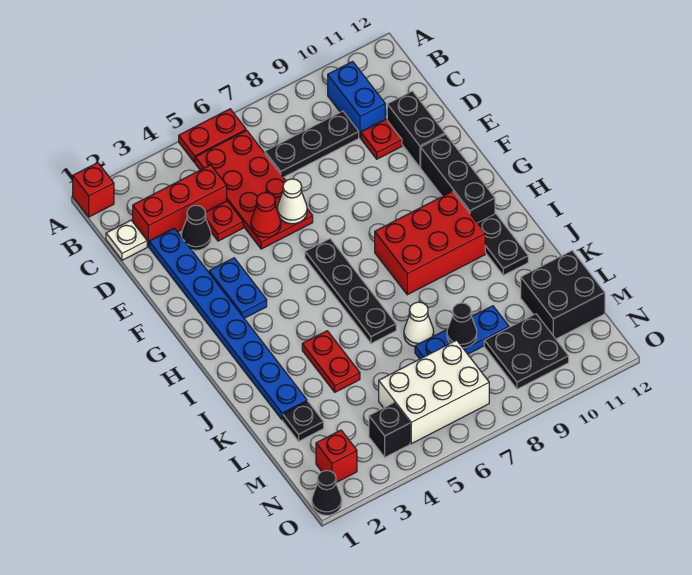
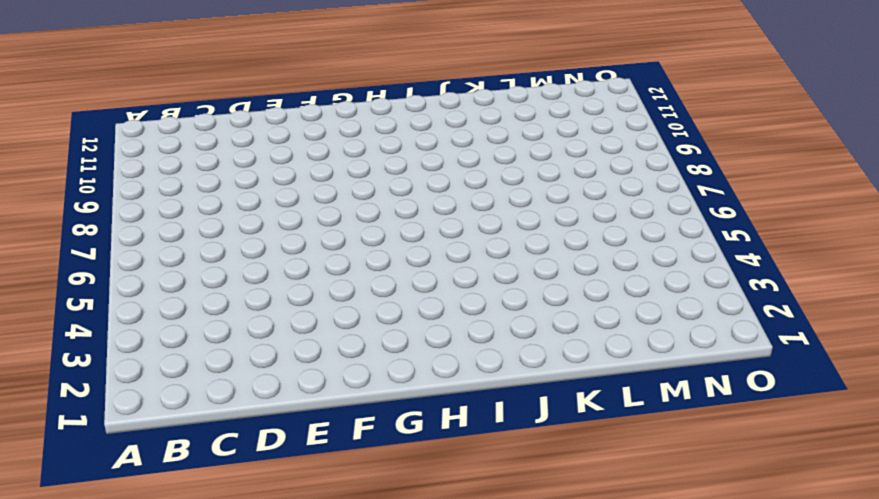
none -> red brick A1 level 1
none -> red plate A5:A6 level 1
none -> red plate B5:E6 level 1
none -> blue brick B10:C10 level 1

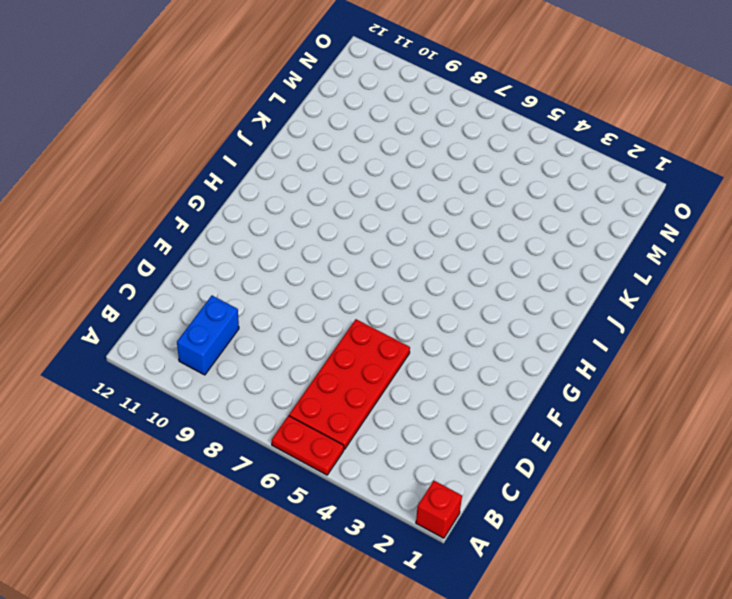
none -> white plate C1 level 1
none -> red brick C2:C4 level 1
none -> black plate C7:C9 level 1
none -> blue plate D2:K2 level 1

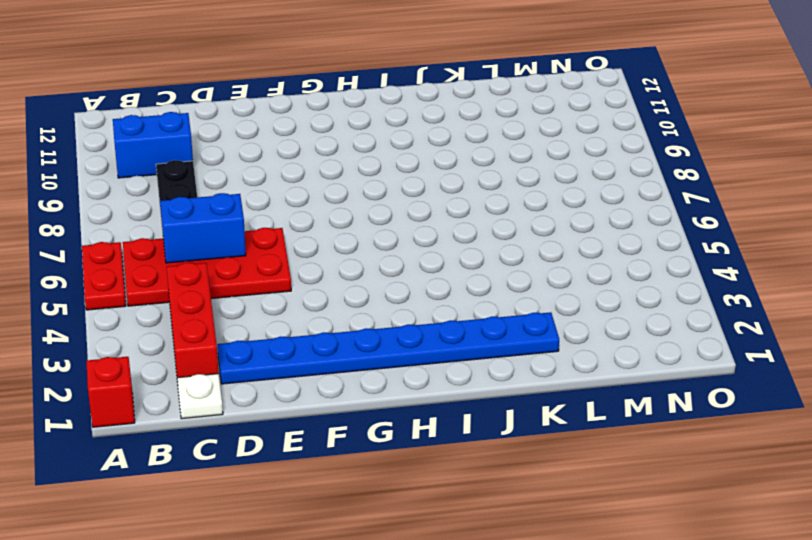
blue brick C6:D6 level 2 -> none
none -> black cone D3 level 1
none -> red plate D4 level 1
none -> red plate D10 level 1
none -> black brick D11:E11 level 1

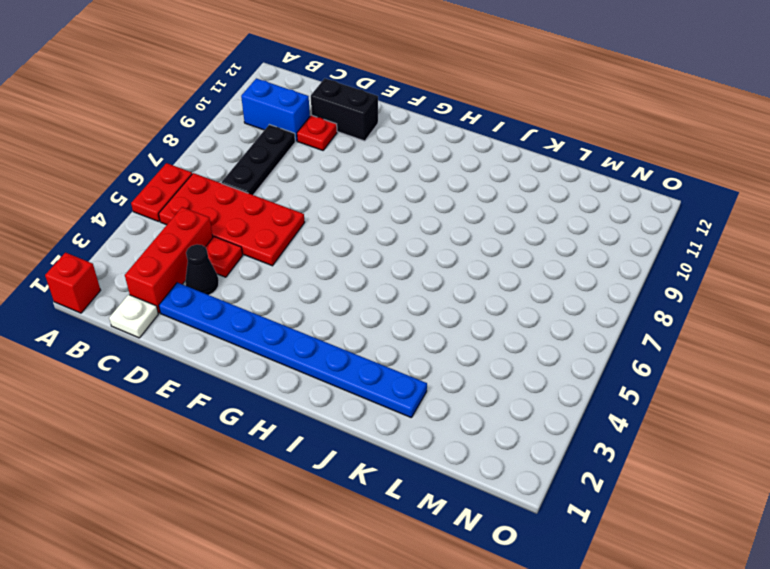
none -> blue plate F3:G3 level 1
none -> black brick F11:H11 level 1
none -> black plate G6:J6 level 1
none -> red brick H8:I10 level 1

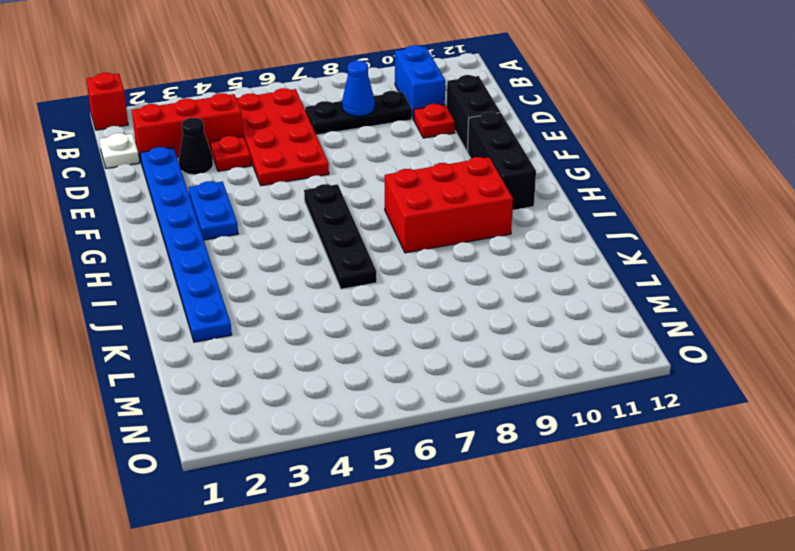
blue cone C8 level 2 -> none
none -> red plate A5:A6 level 1
none -> black plate I11:J11 level 1
none -> red plate J4:K4 level 1
none -> white cone K7 level 1

